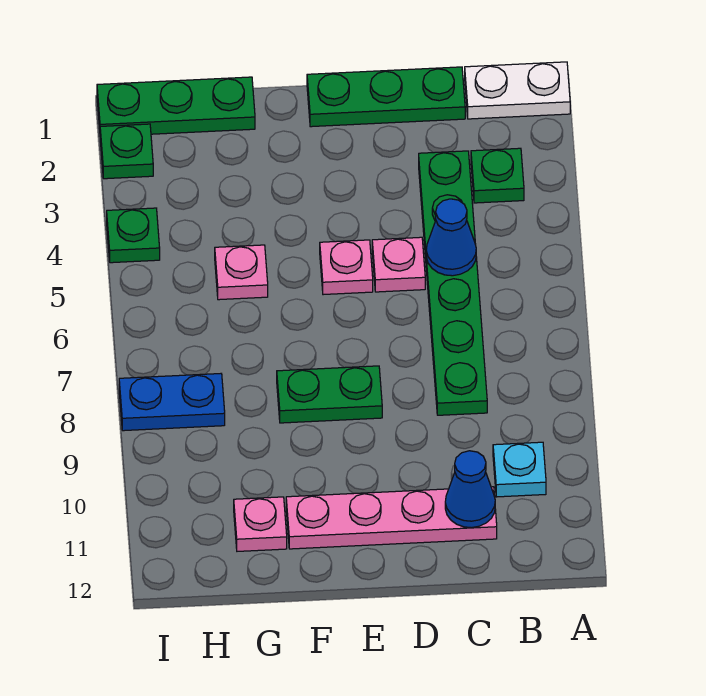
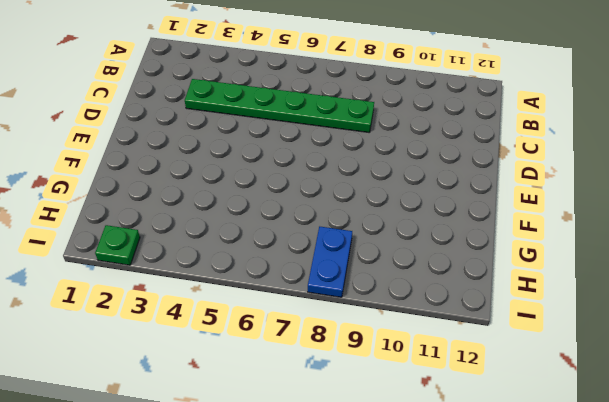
none -> white plate A1:B1 level 1
none -> green plate B3 level 1
none -> cyan plate B10 level 1

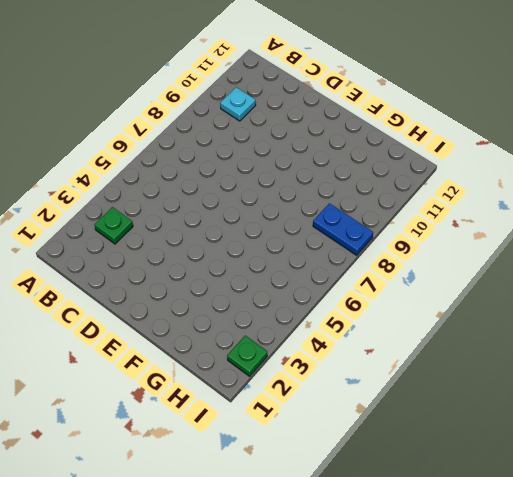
none -> white plate A1:B1 level 1
none -> green plate C1:E1 level 1
none -> green plate C3:C8 level 1

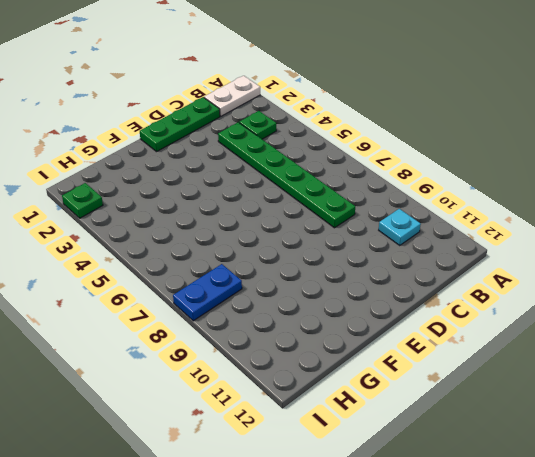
none -> pink plate C11:F11 level 1
none -> pink plate D5 level 1
none -> pink plate E5 level 1

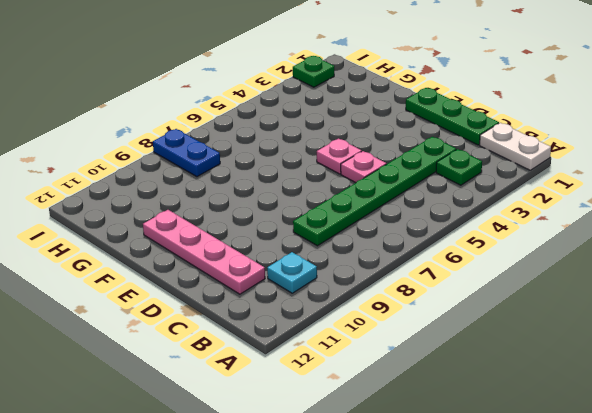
none -> green plate E8:F8 level 1
none -> green plate G1:I1 level 1
none -> pink plate G5 level 1

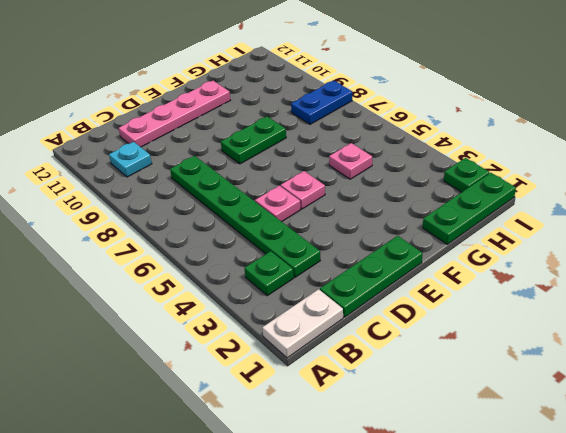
none -> pink plate G11 level 1
none -> green plate I4 level 1
none -> blue cone C5 level 2

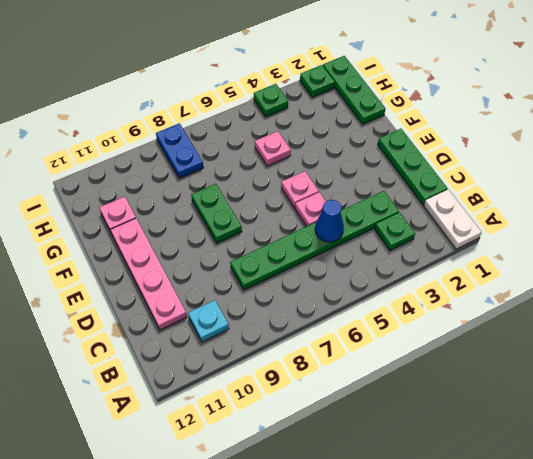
none -> blue cone C11 level 2

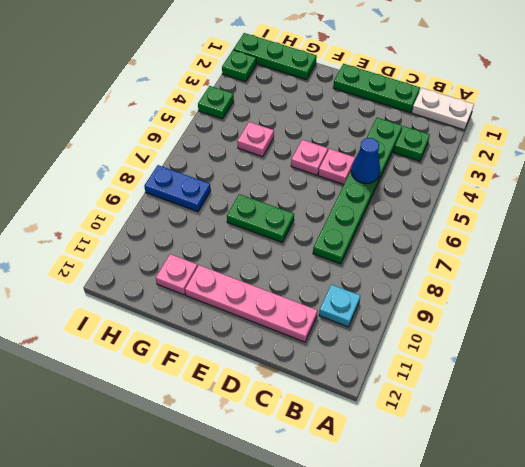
none -> blue cone C11 level 2

